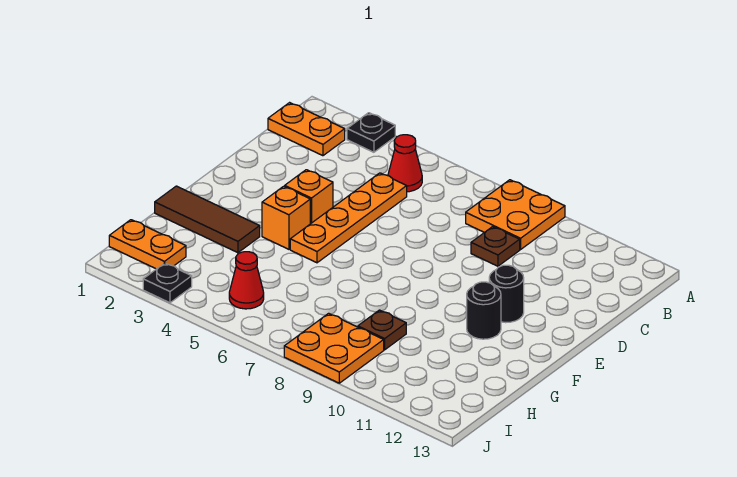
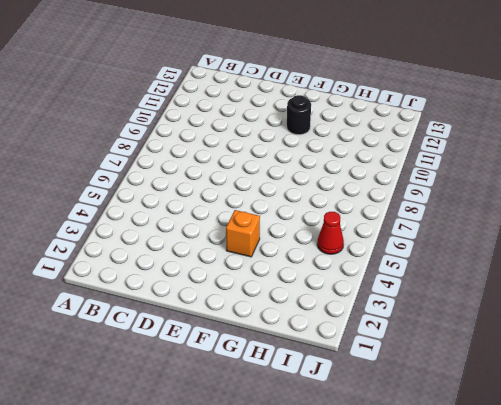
none -> black plate A3 level 1
none -> orange plate A8:B9 level 1
none -> orange plate B1:B2 level 1

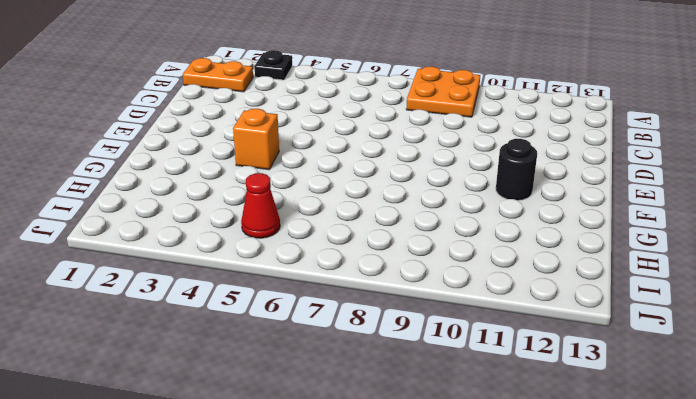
none -> red cone B5 level 1
none -> orange plate C5:F5 level 1
none -> brown plate C9 level 1

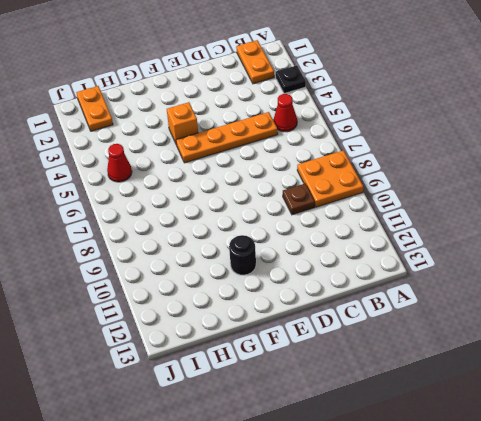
none -> orange brick E4 level 1
none -> black round brick E11 level 1
none -> brown tile G1:G3 level 1

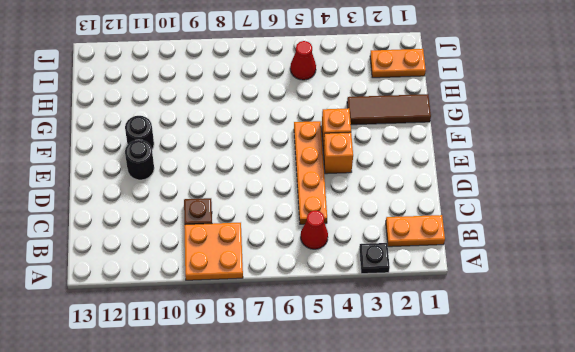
none -> brown plate H9 level 1
none -> orange plate I8:J9 level 1
none -> black plate J3 level 1

